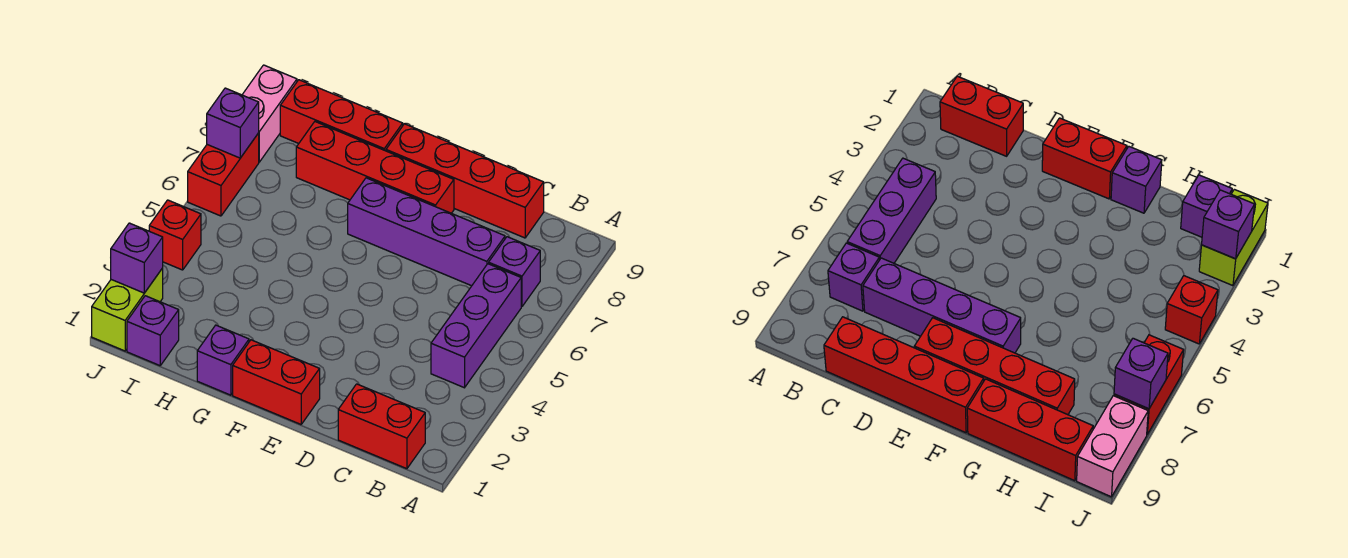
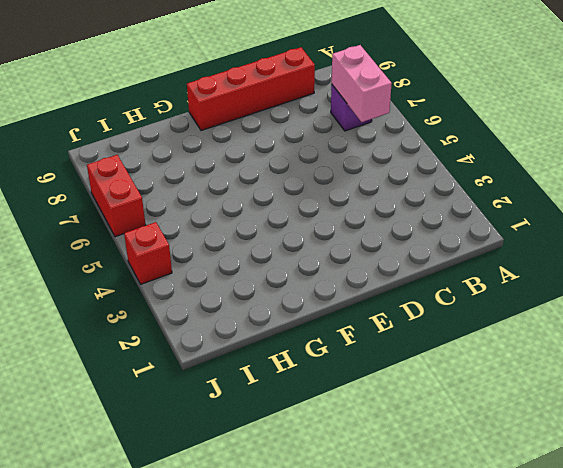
pink brick B6:B7 level 2 -> pink brick J8:J9 level 1
none -> red brick B1:C1 level 1
none -> purple brick B4:B6 level 1
none -> purple brick C7:F7 level 1

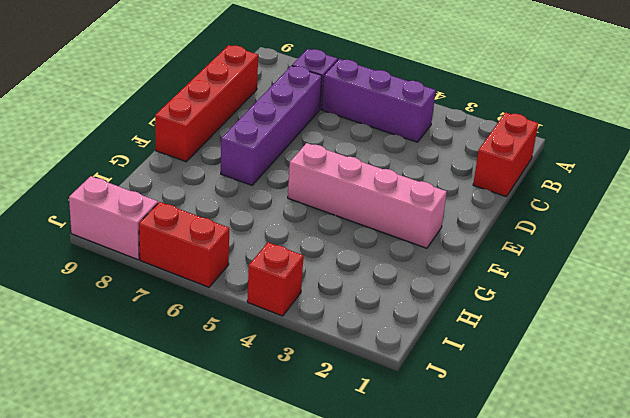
pink brick F2:F5 level 1 -> none
none -> red brick E1:F1 level 1
none -> red brick E8:H8 level 1
none -> purple brick G1 level 1

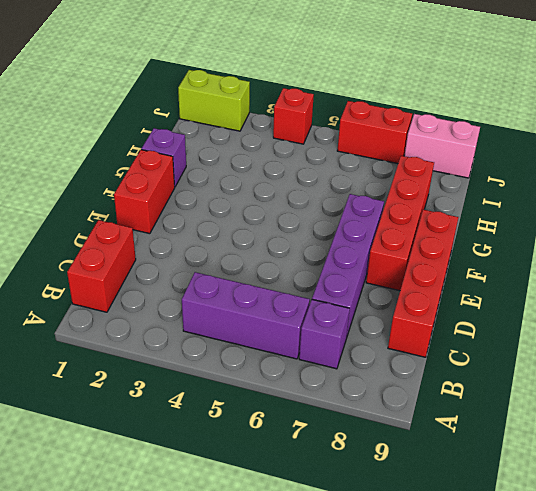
none -> red brick G9:I9 level 1
none -> purple brick I1 level 1
none -> purple brick J2 level 2

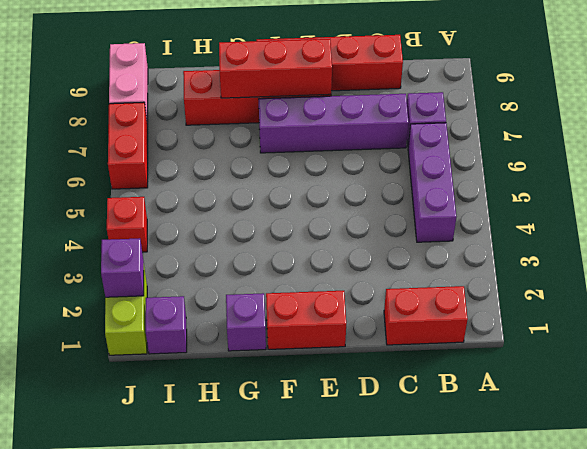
red brick E8:G8 level 2 -> red brick G9:I9 level 1
none -> purple brick J7 level 2

